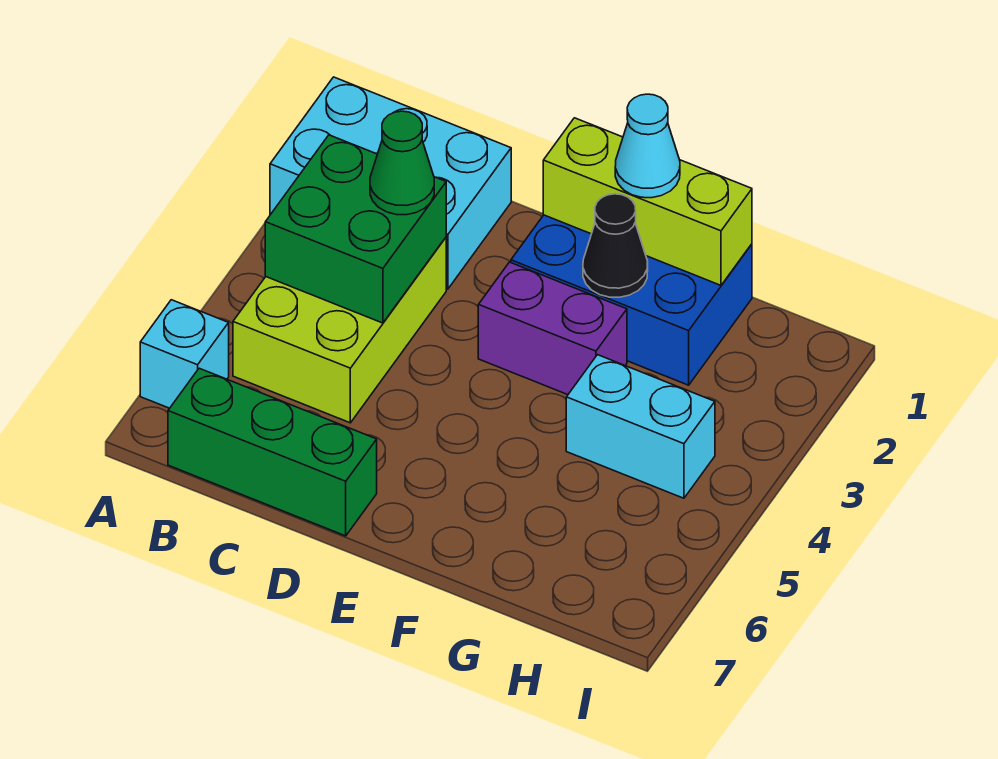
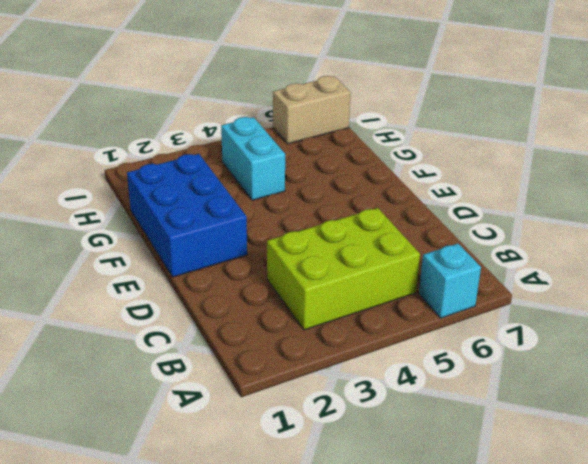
tan brick I6:I7 level 1 -> none
none -> cyan brick A1:C2 level 1
none -> green brick B7:D7 level 1
none -> purple brick E3:F3 level 1

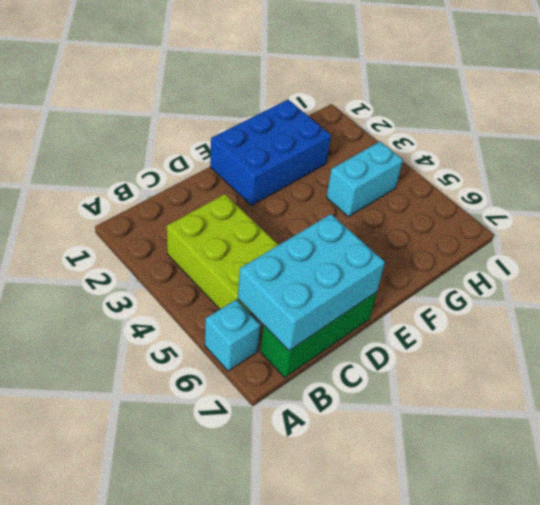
cyan brick B6:D7 level 2 -> cyan brick A1:C2 level 1
none -> purple brick E3:F3 level 1
none -> green brick B3:C4 level 2
none -> lime brick E1:G1 level 2

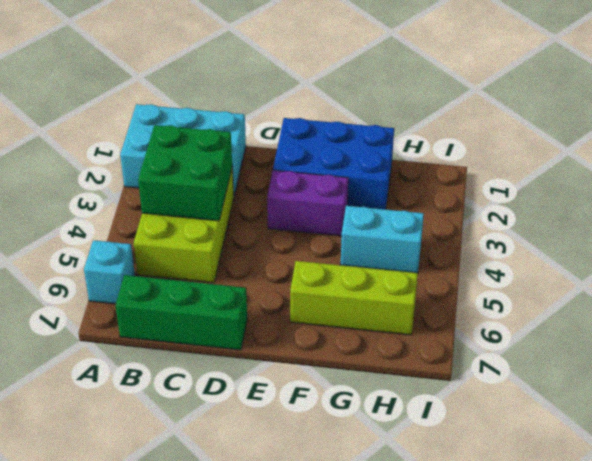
lime brick F6:H6 level 1 -> lime brick E1:G1 level 2
none -> black cone F2 level 2
none -> green cone C3 level 3
none -> cyan cone F1 level 3

